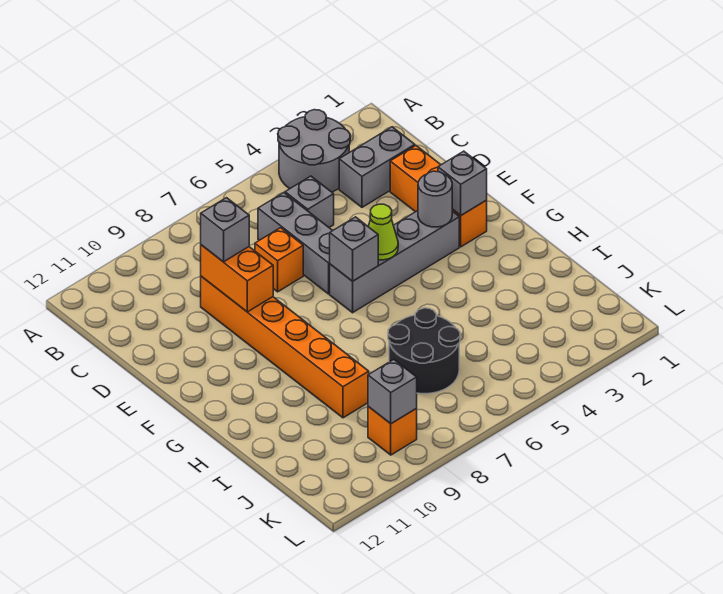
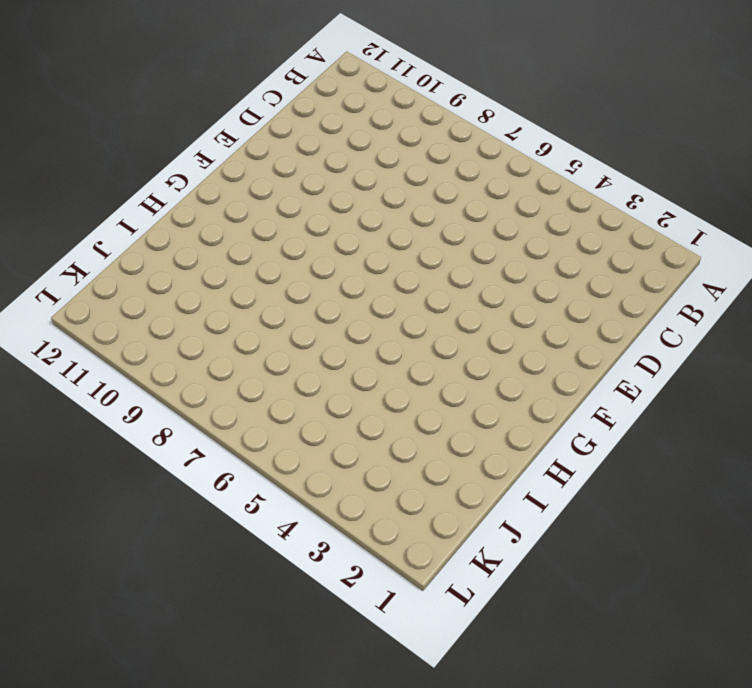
none -> grey round brick A3:B4 level 1
none -> grey brick C2:C3 level 1
none -> grey brick C5 level 1

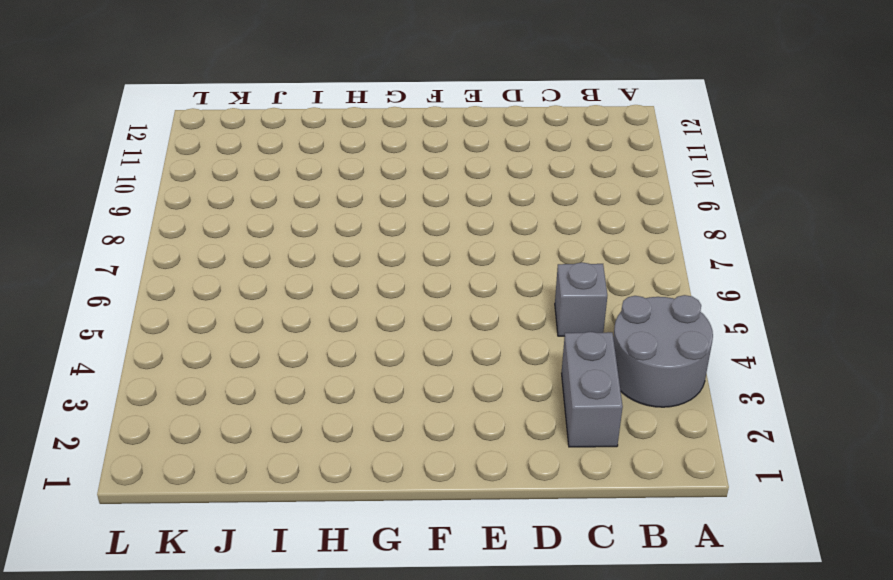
none -> grey brick C6:E6 level 1
none -> orange brick D2:F2 level 1
none -> orange brick D7 level 1

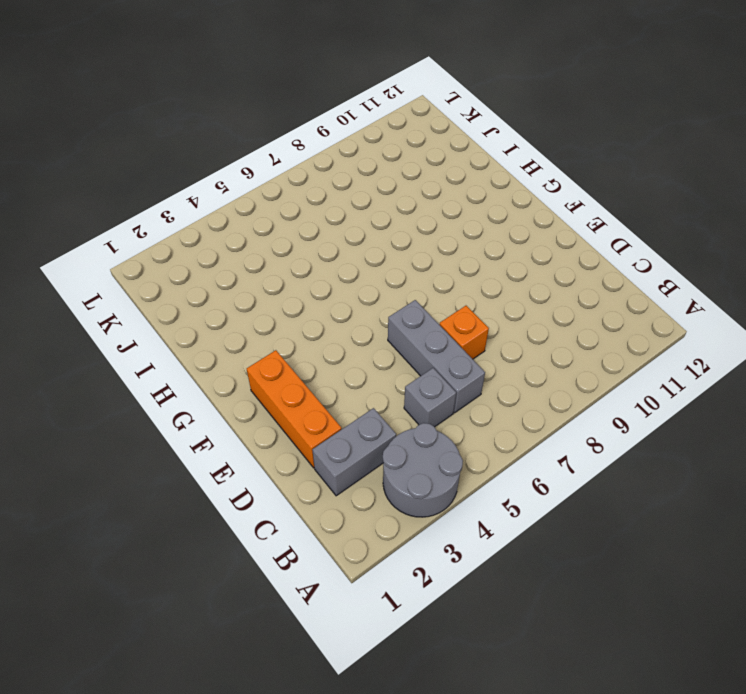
none -> orange brick D9:I9 level 1
none -> grey brick F3:F6 level 1
none -> black round brick I6:J7 level 1

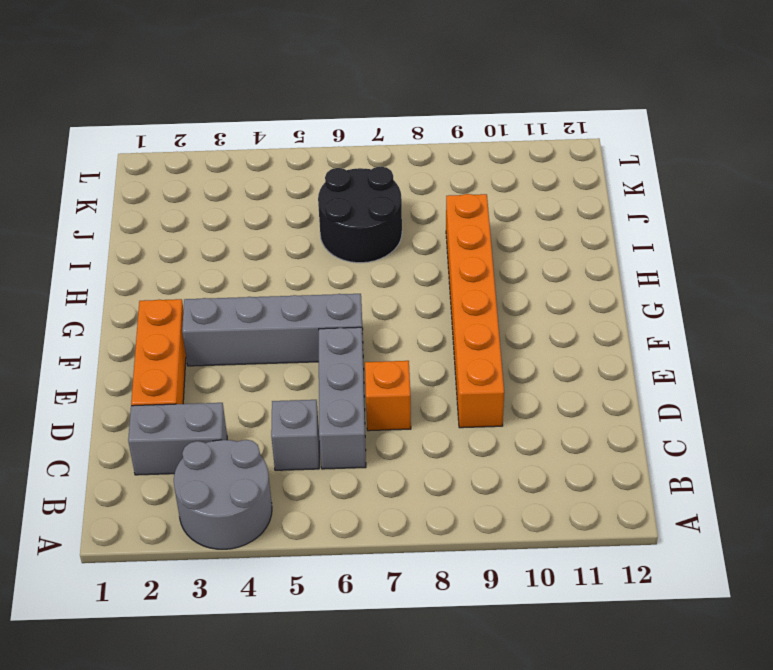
none -> orange brick K9 level 1
none -> orange brick D9:E9 level 2
none -> grey brick F2 level 2

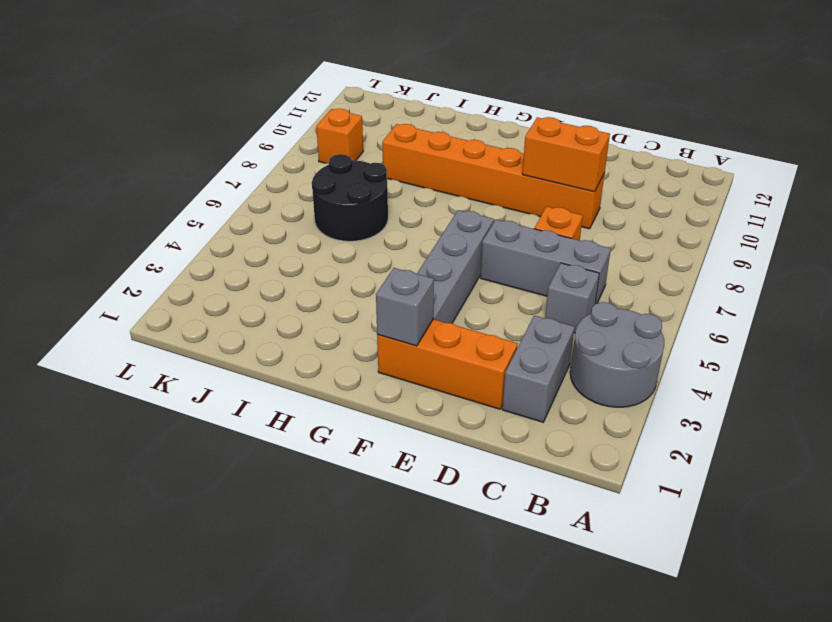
none -> grey round brick F3 level 2
none -> lime cone F5 level 2
none -> grey brick F6 level 2

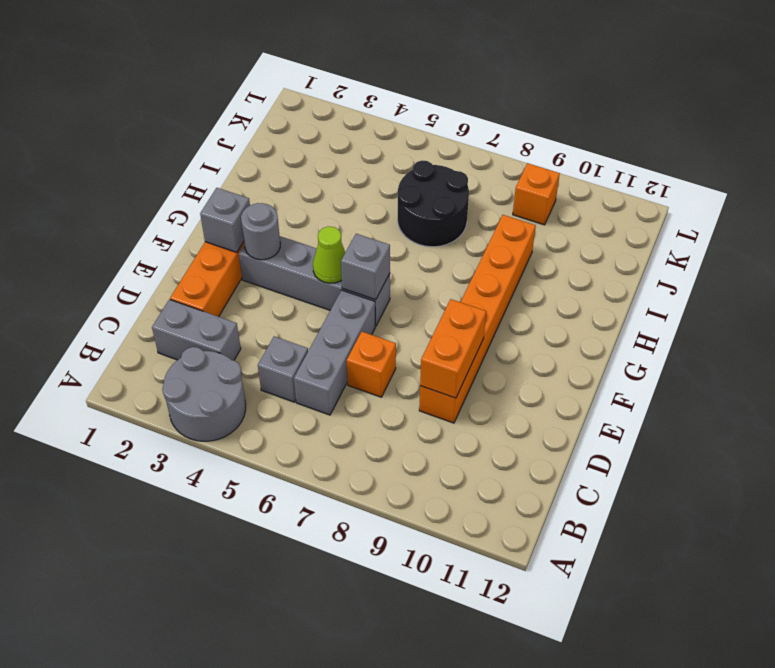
none -> grey brick K9 level 2
none -> grey brick D9 level 3

